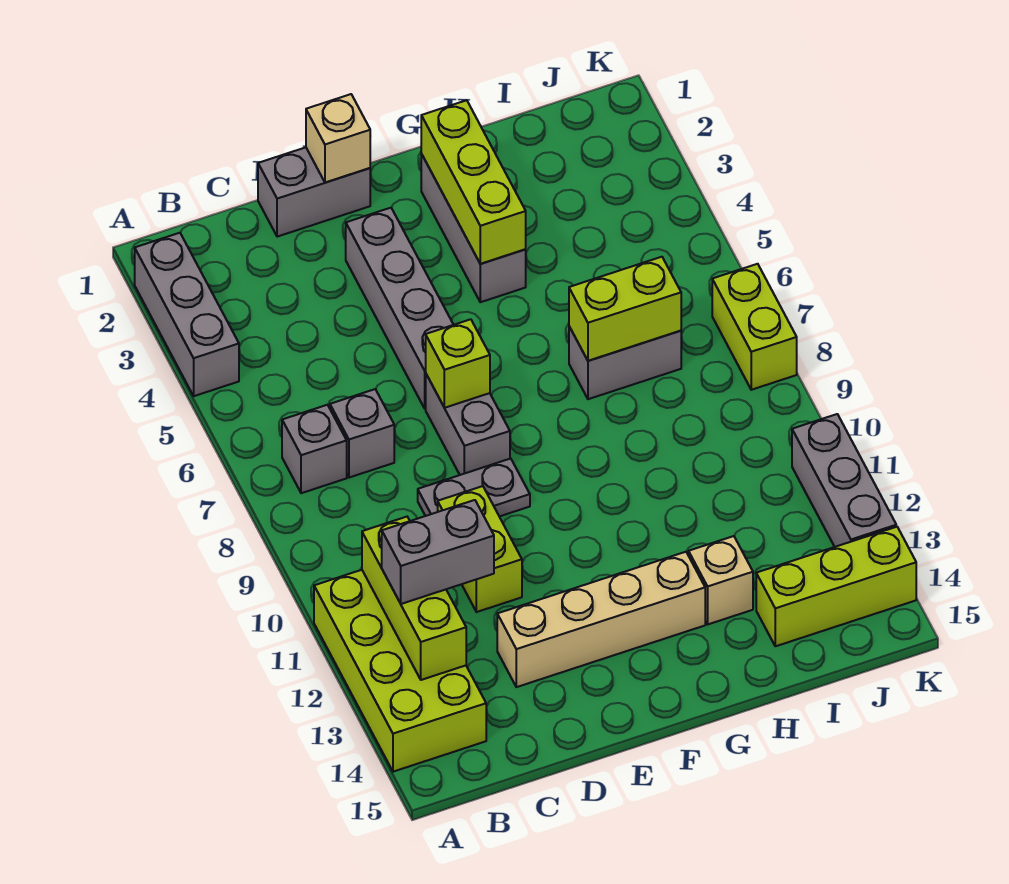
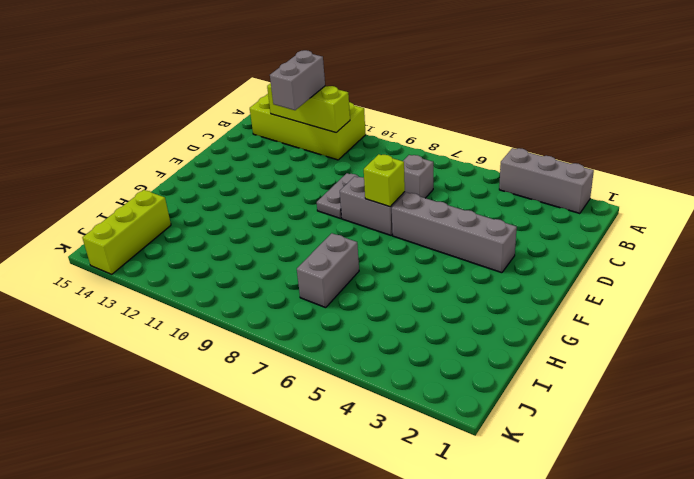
none -> grey brick B7 level 1
none -> grey brick D1:E1 level 1
none -> lime brick D10:D11 level 1

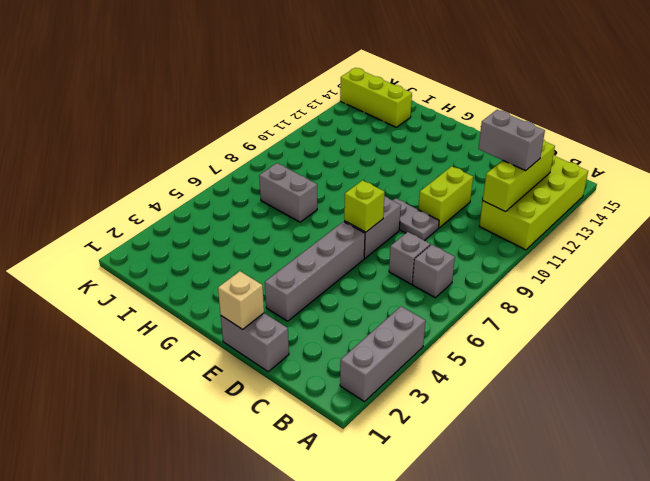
none -> tan brick D13:G13 level 1
none -> grey brick G2:G4 level 1
none -> tan brick H13 level 1

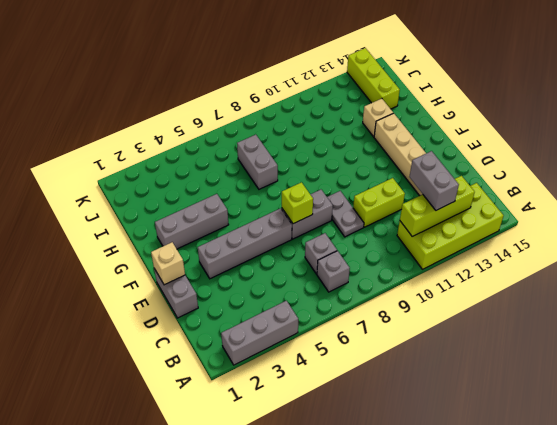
none -> lime brick K7:K8 level 1
none -> grey brick K11:K13 level 1
none -> lime brick G2:G4 level 2

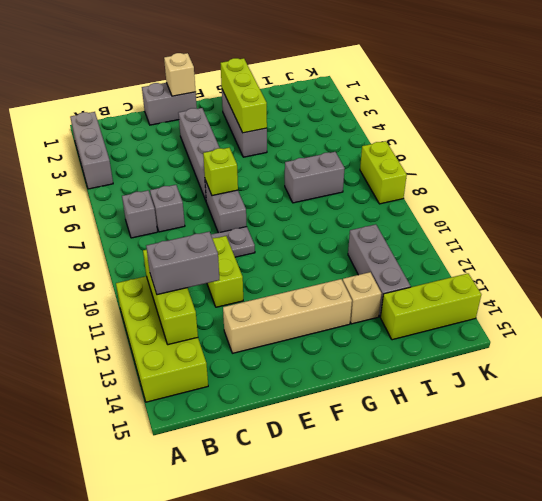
grey brick I11:I13 level 1 -> grey brick K11:K13 level 1
none -> lime brick H7:I7 level 2

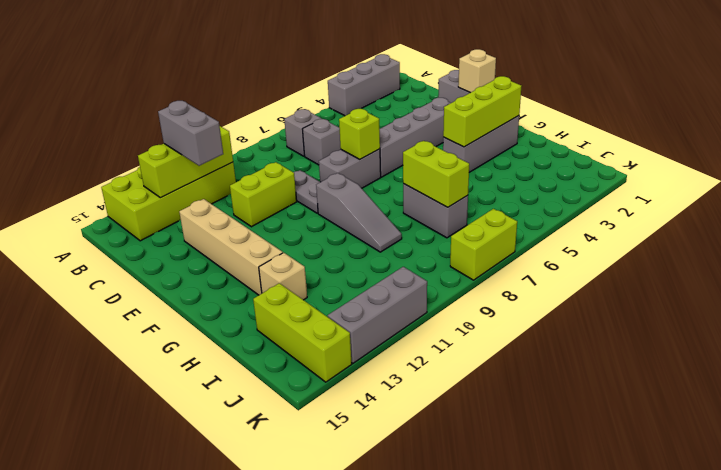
grey slope F9:H9 level 1 top F -> none

